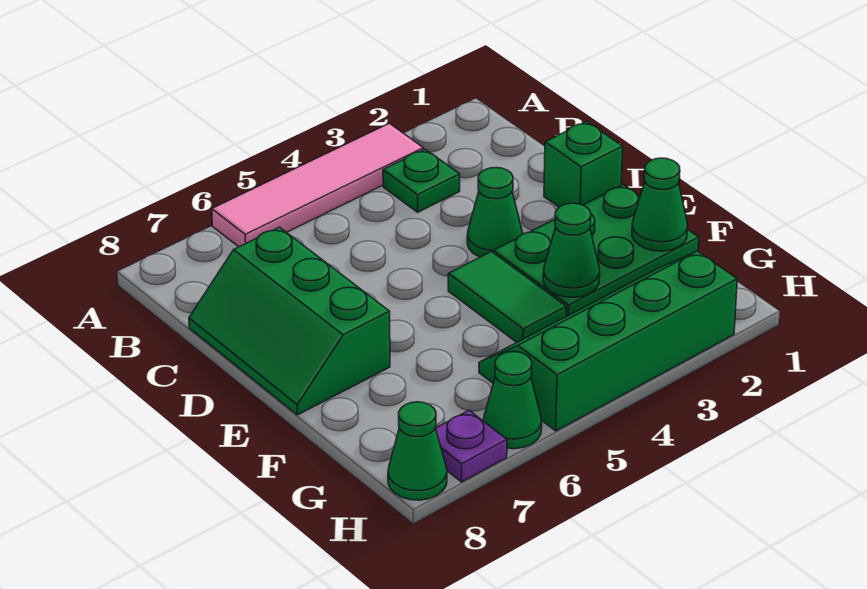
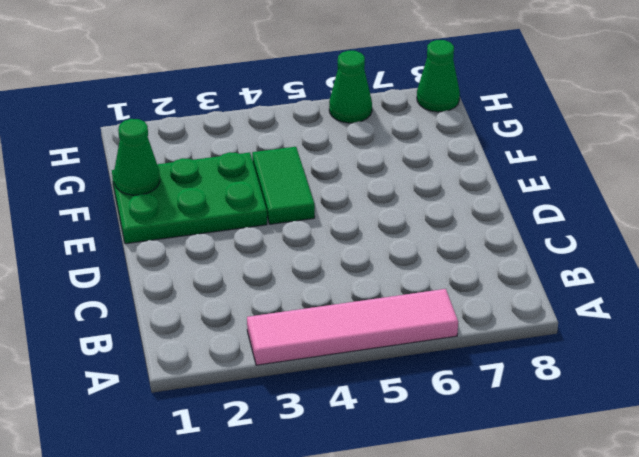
none -> green plate B3 level 1
none -> green slope C7:E8 level 1 top 7
none -> green brick D1 level 1

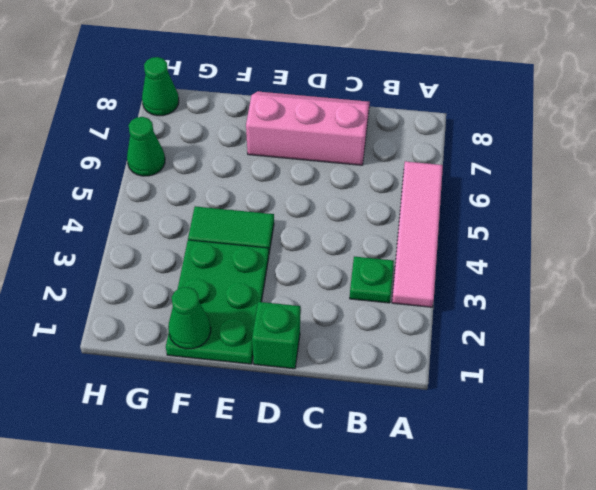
pink slope C7:E8 level 1 top 7 -> green slope C7:E8 level 1 top 7
none -> green cone D3 level 1
none -> green slope G2:H5 level 1 top H
none -> purple plate H7 level 1

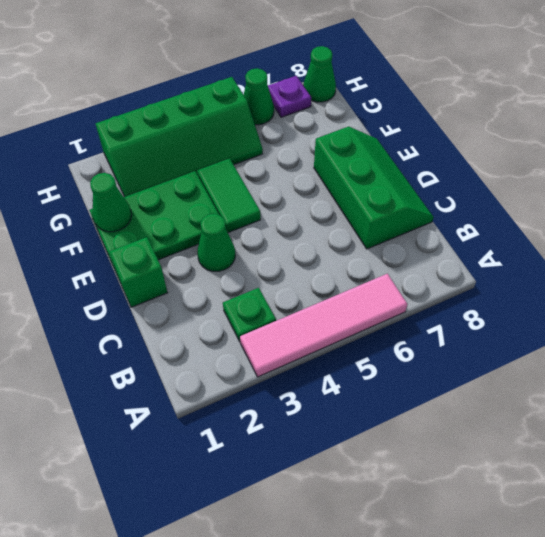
none -> green cone F3 level 2

